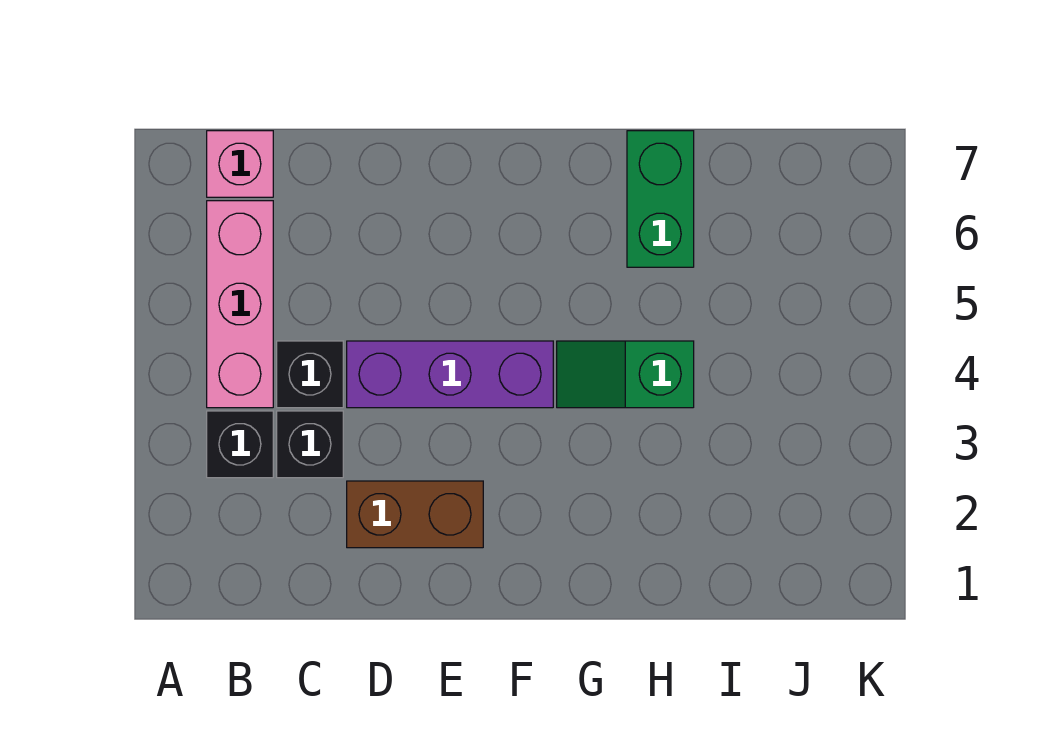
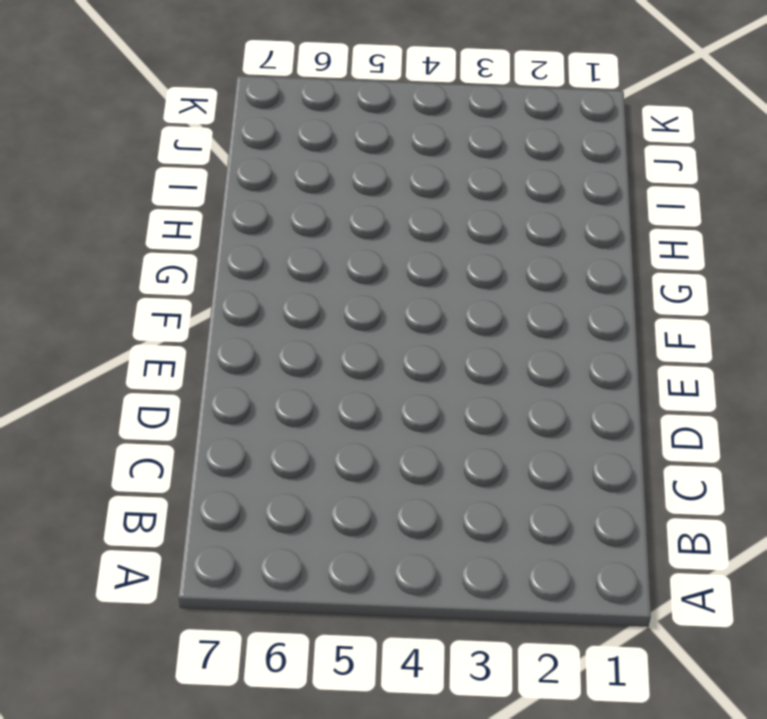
none -> black brick B3 level 1
none -> pink brick B4:B6 level 1

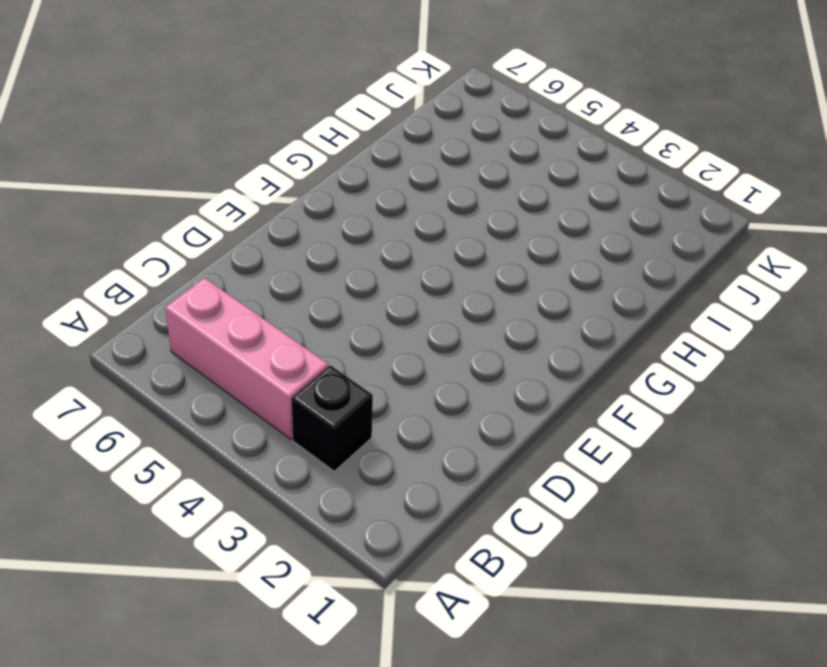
none -> pink brick B7 level 1
none -> black brick C3 level 1

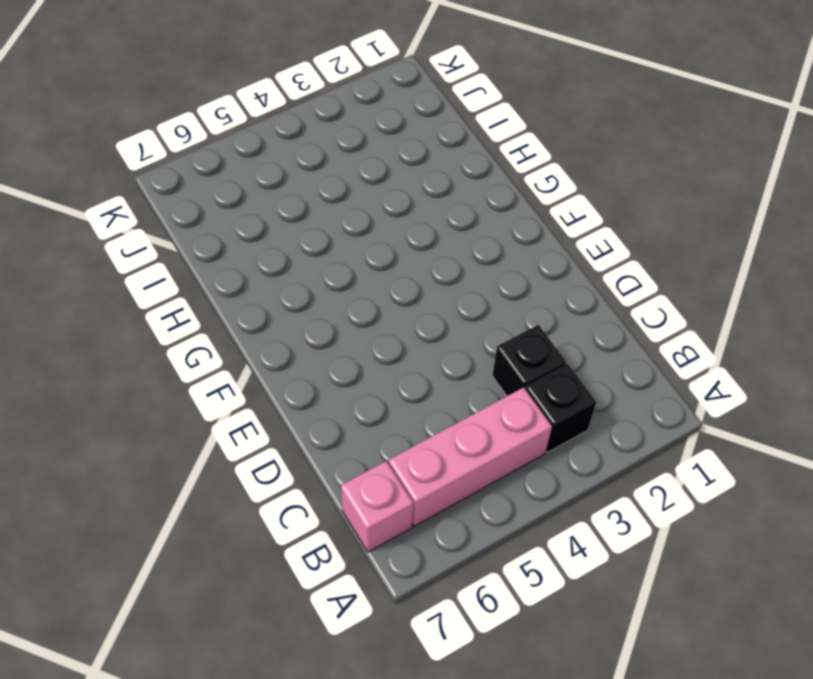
none -> black brick C4 level 1
none -> brown brick D2:E2 level 1

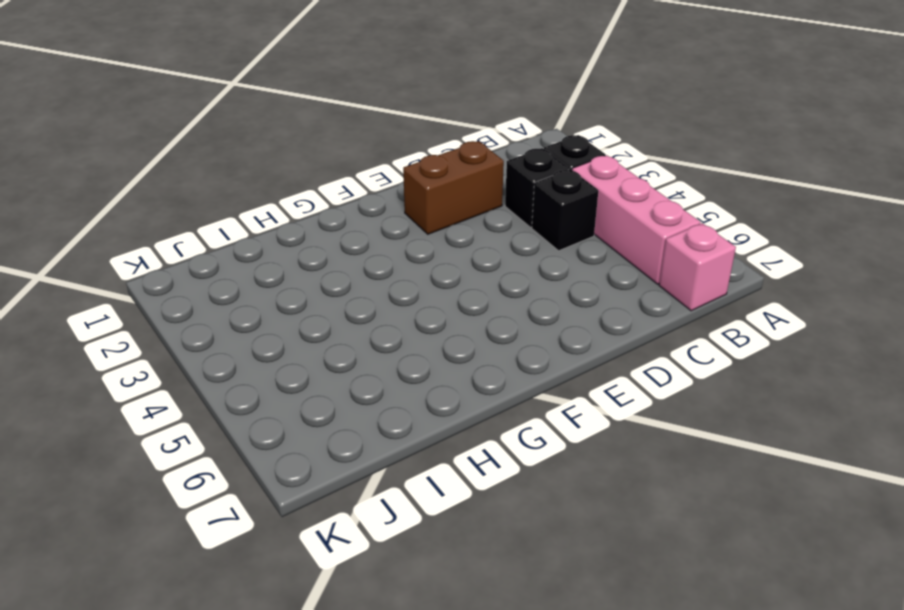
none -> purple brick D4:F4 level 1
none -> green slope G4:H4 level 1 top H

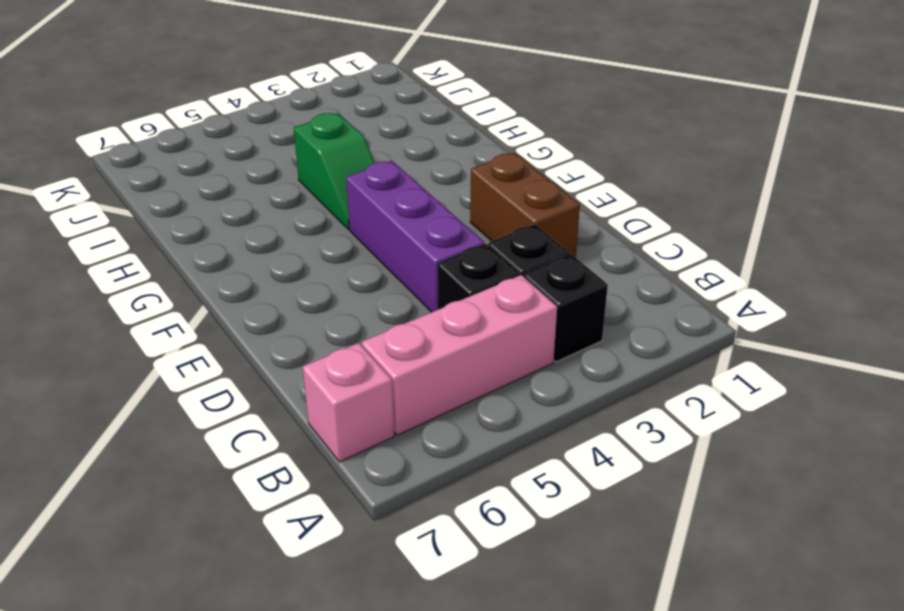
none -> green brick H6:H7 level 1

